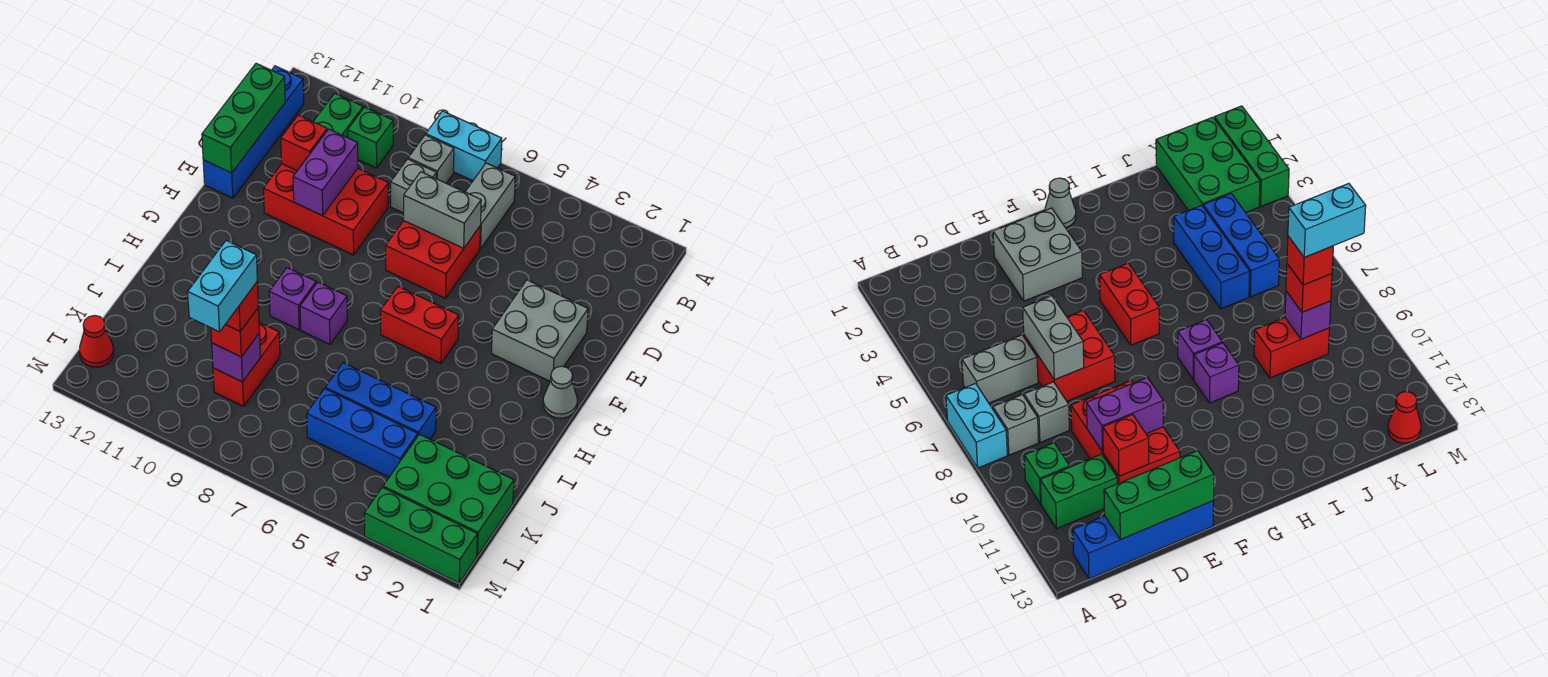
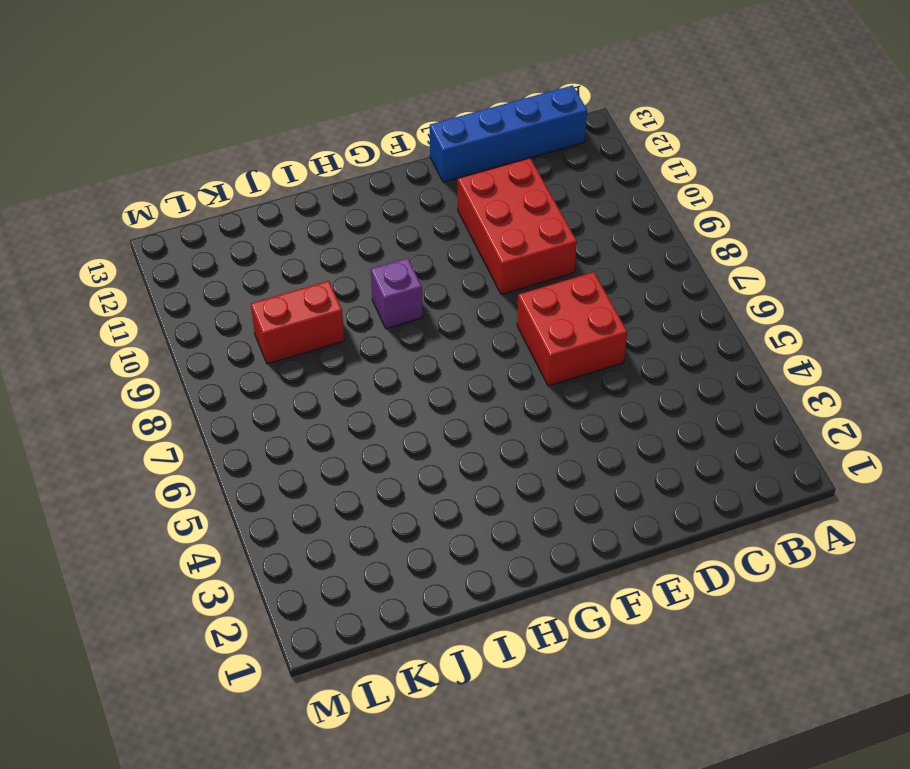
none -> cyan brick A7:A8 level 1
none -> grey brick B6:C6 level 1
none -> grey brick B8 level 1

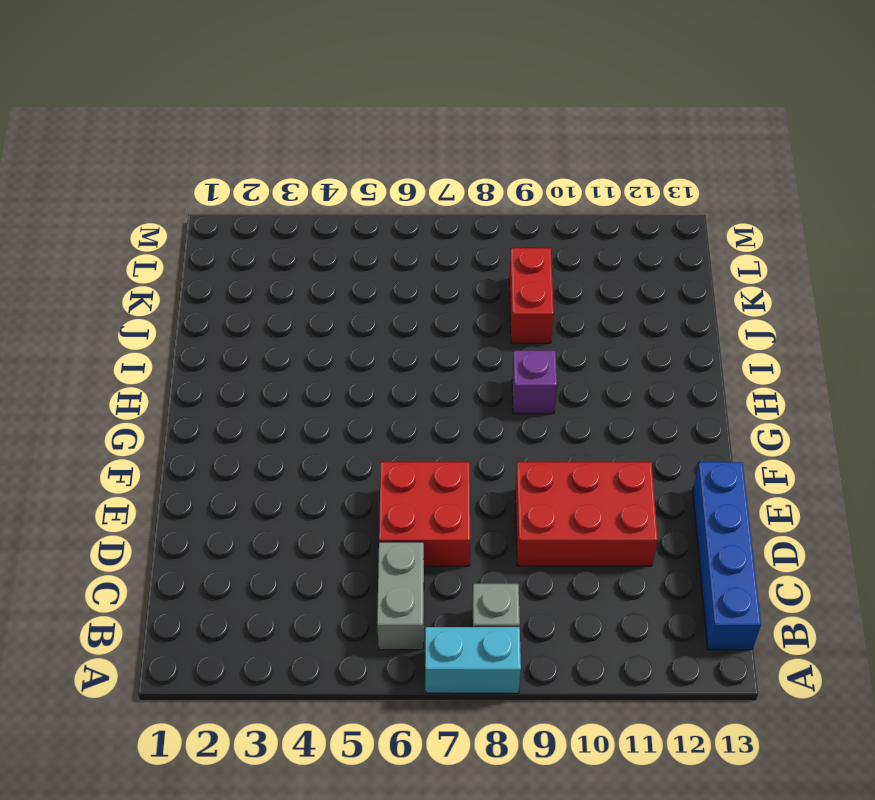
none -> green brick B10 level 1
none -> green brick B11:C11 level 1
none -> grey brick C8 level 1

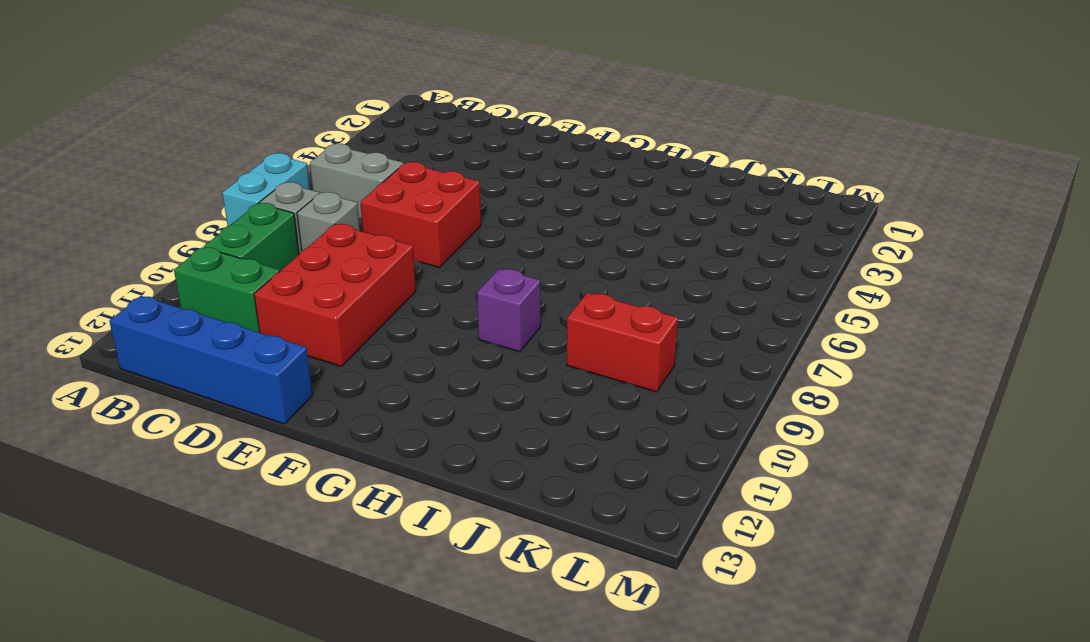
green brick B9:B10 level 1 -> green brick B10 level 1
none -> grey brick E2:F3 level 1
none -> grey cone G1 level 1
none -> red brick G5:G6 level 1

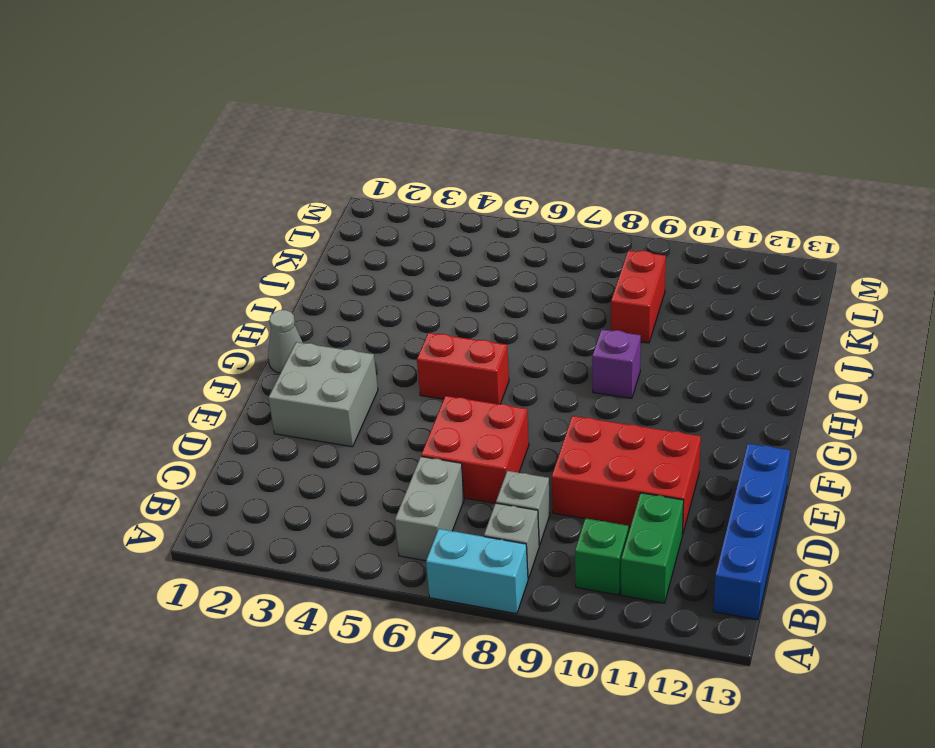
none -> purple brick H8 level 1
none -> blue brick J4:J6 level 1
none -> green brick K1:L3 level 1

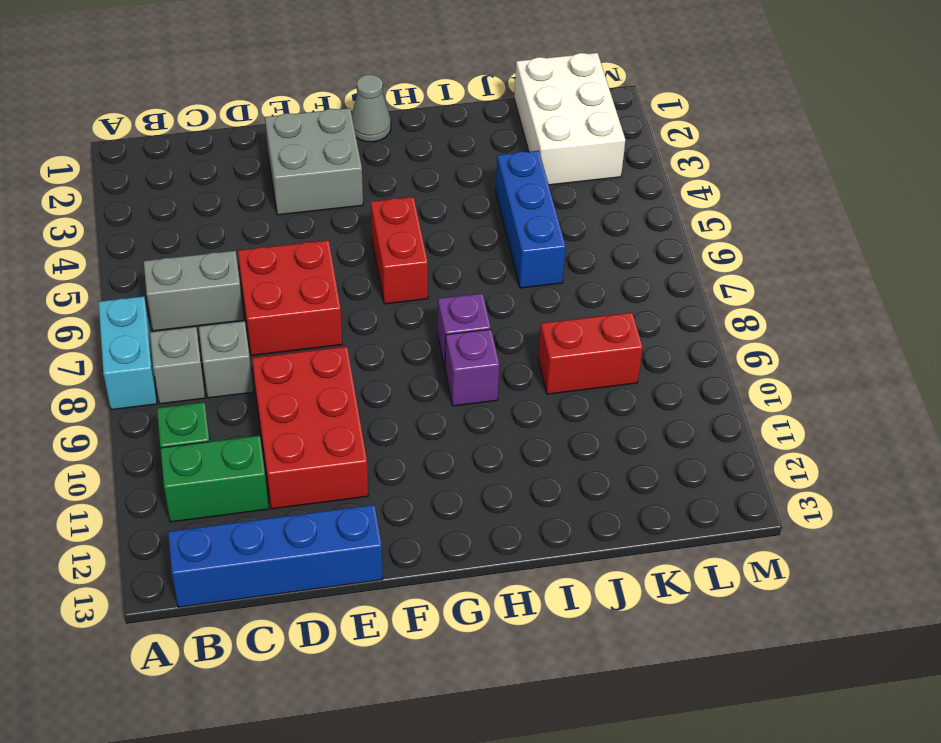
white brick K1:L3 level 1 -> green brick K1:L3 level 1
none -> blue brick K4:K6 level 1
none -> red cone L13 level 1
none -> green brick M1:M3 level 1

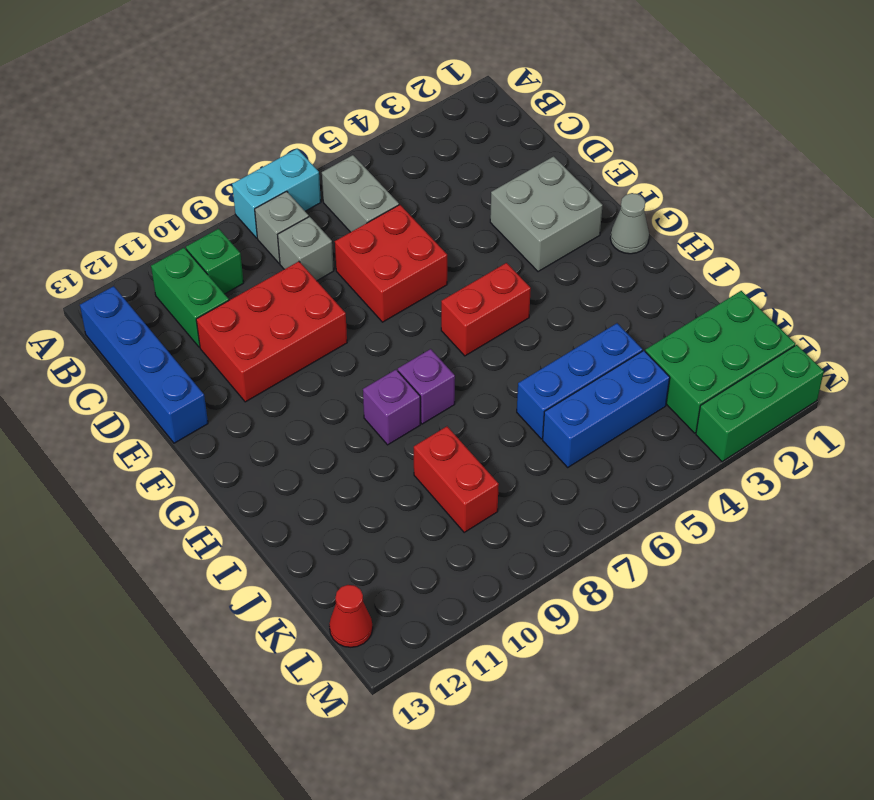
none -> green brick C13:E13 level 2
none -> grey brick D6:D7 level 2
none -> purple brick D10:E10 level 2

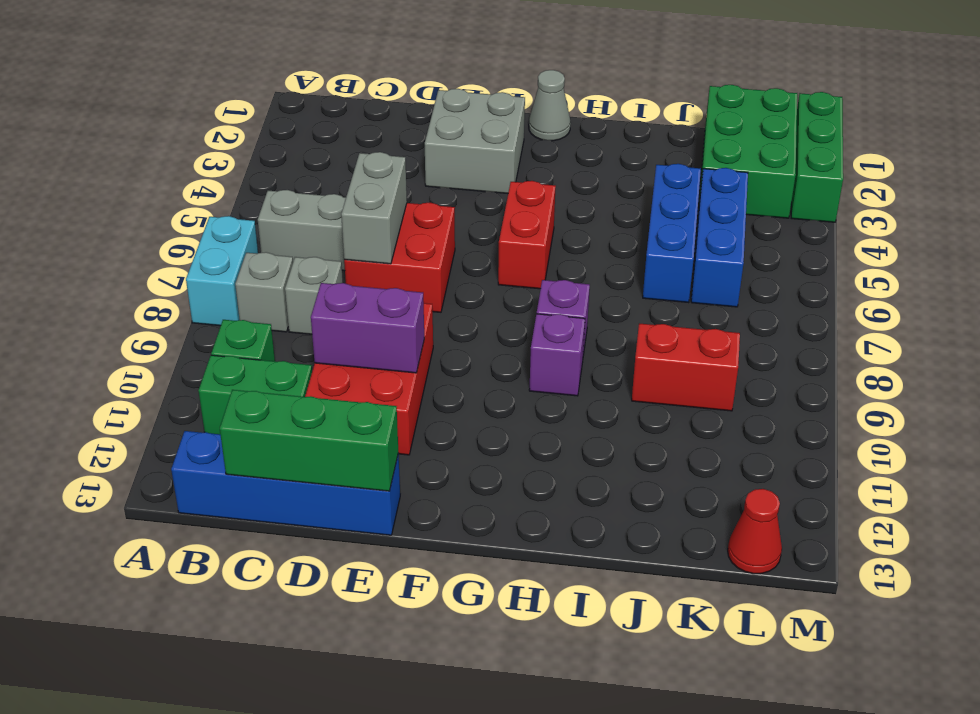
none -> red brick D11 level 2
none -> purple brick K9 level 2
none -> red brick K9 level 3

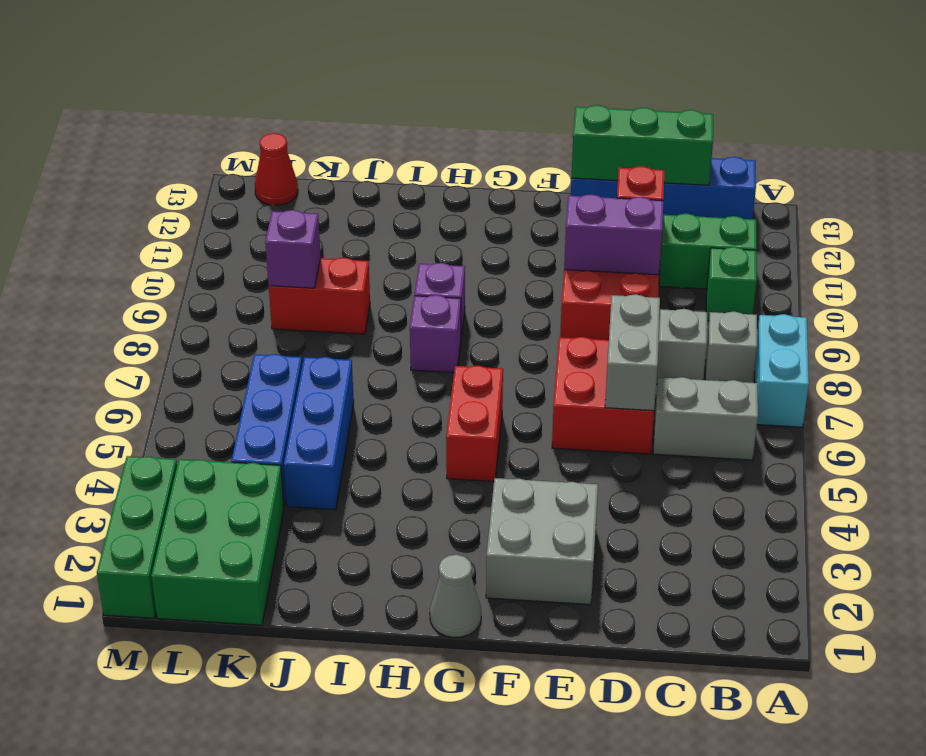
none -> red brick K9 level 3
none -> red brick K9 level 4
none -> cyan brick K9:L9 level 5

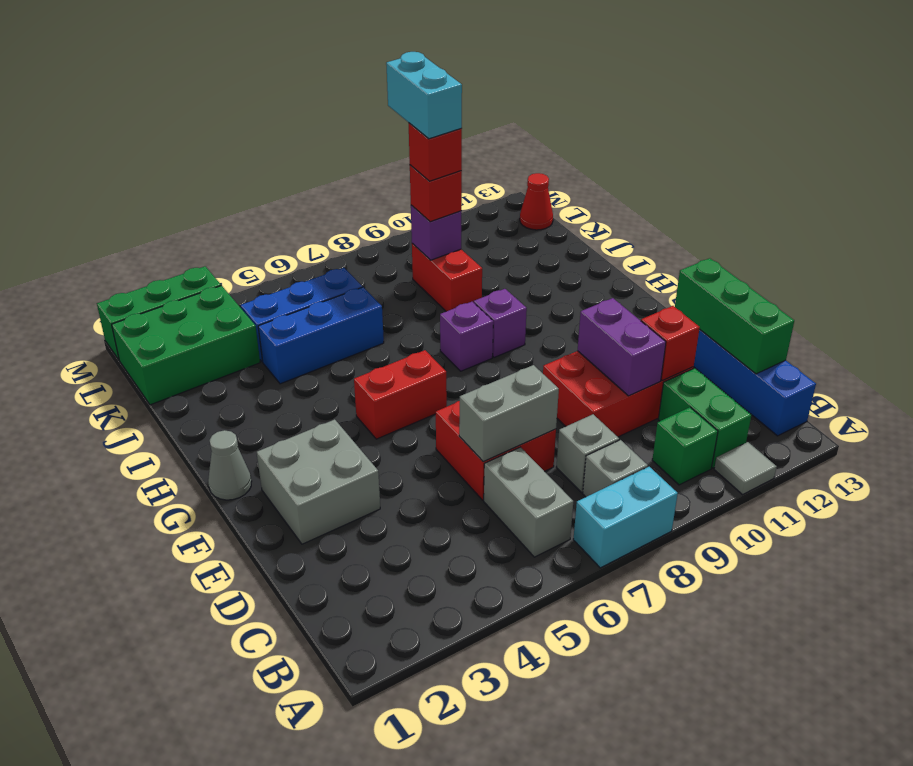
grey tile A11 level 1 -> none

